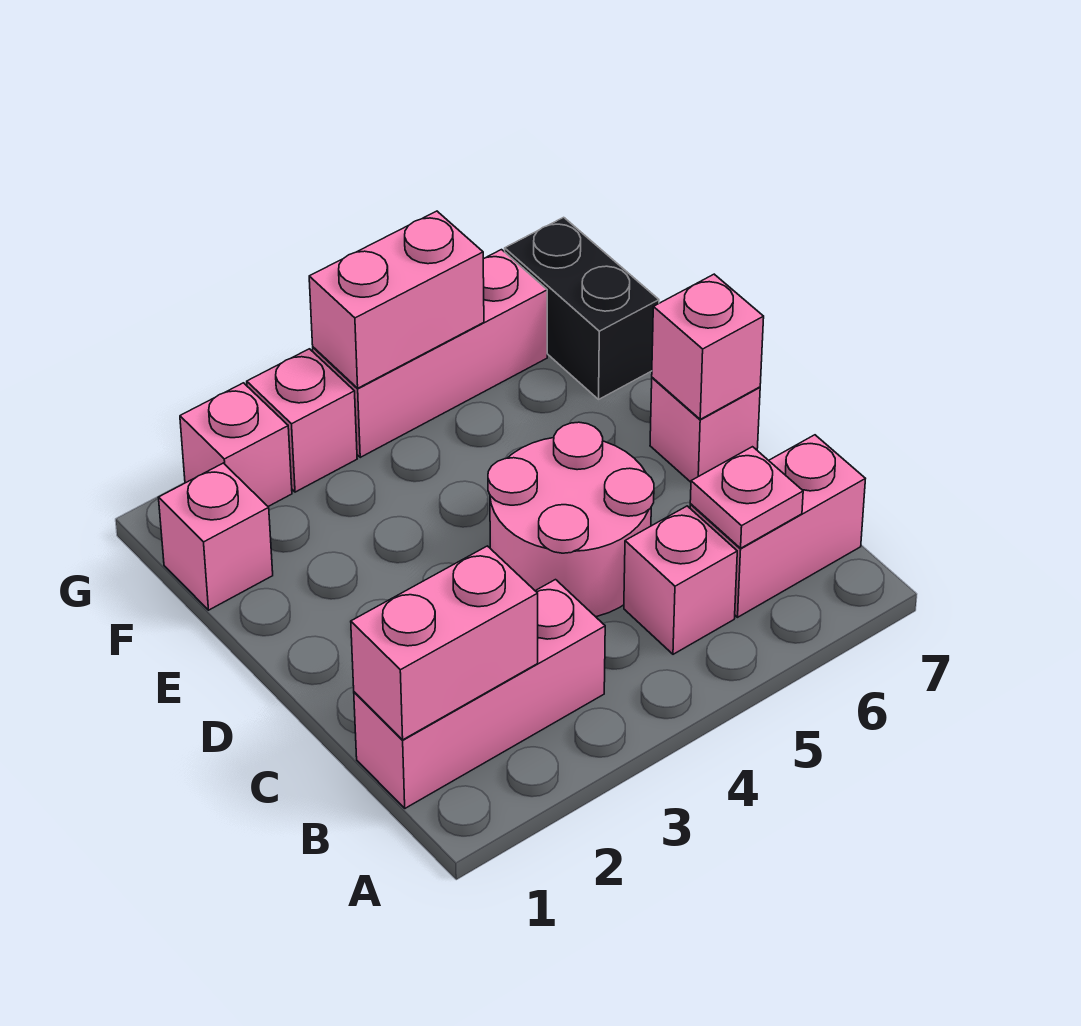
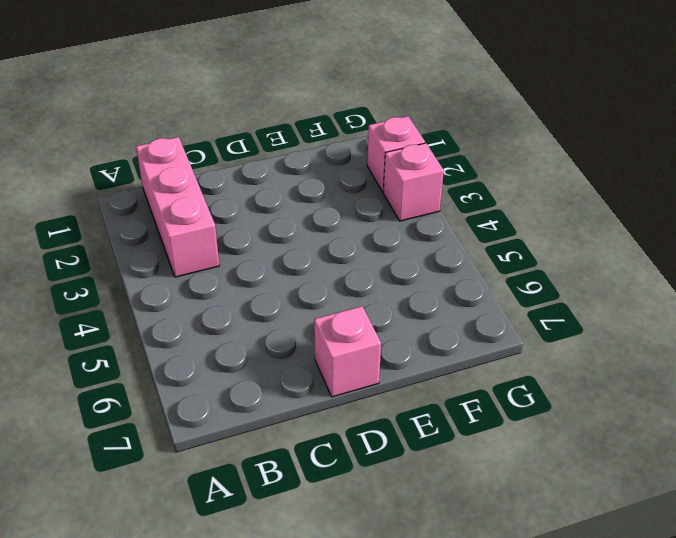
none -> pink brick B5 level 1
none -> pink brick B6:B7 level 1
none -> pink round brick C4:D5 level 1

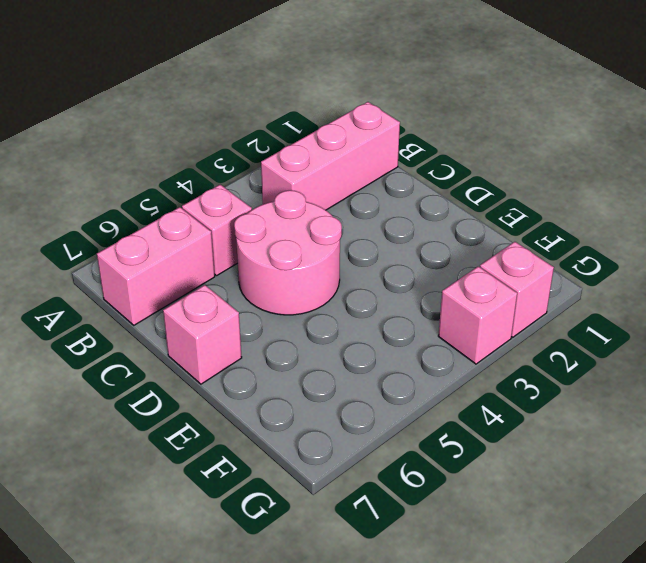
none -> pink brick F1 level 1
none -> black brick F7:G7 level 1
none -> pink brick G4:G6 level 1

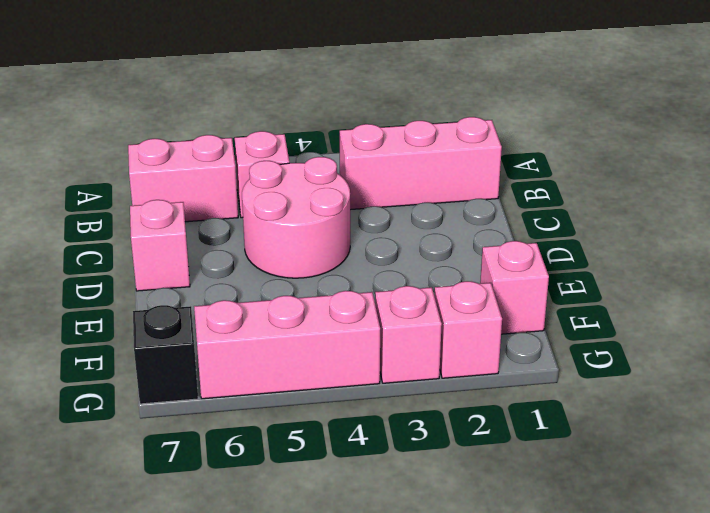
black brick G7 level 1 -> black brick F7:G7 level 1
none -> pink brick B1:B2 level 2
none -> pink plate B6 level 2
none -> pink brick D7 level 2

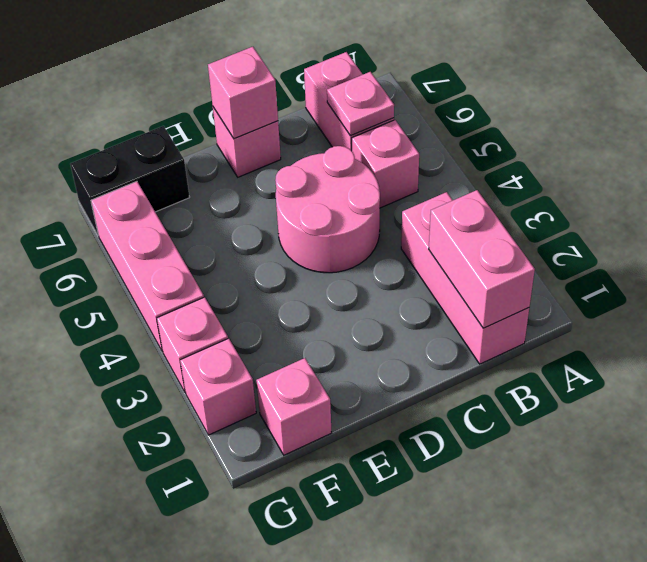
none -> pink brick G4:G5 level 2

